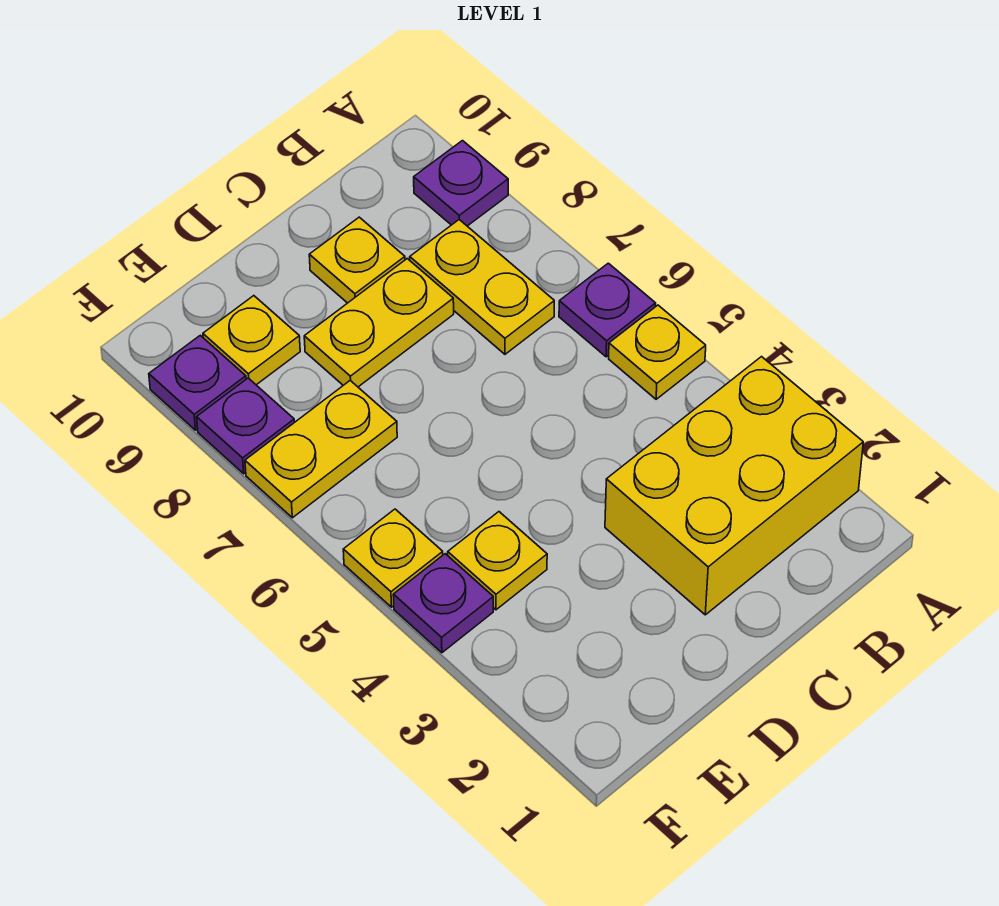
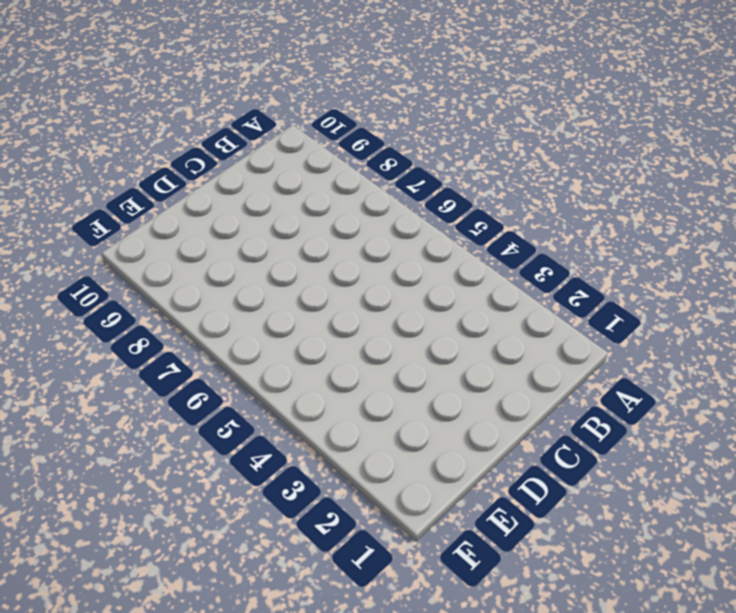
none -> yellow brick A2:C3 level 1
none -> yellow plate A5 level 1
none -> purple plate A6 level 1

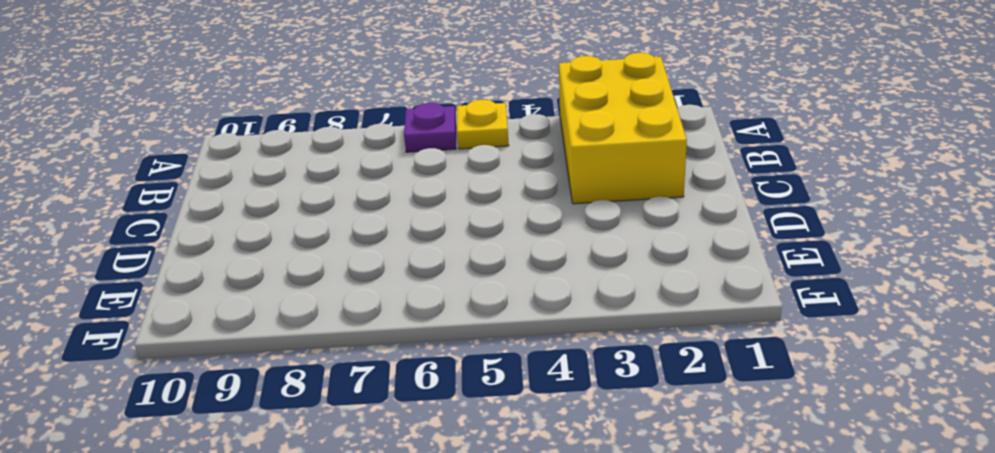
none -> purple plate A9 level 1
none -> yellow plate B7:B8 level 1
none -> yellow plate C8:D8 level 1

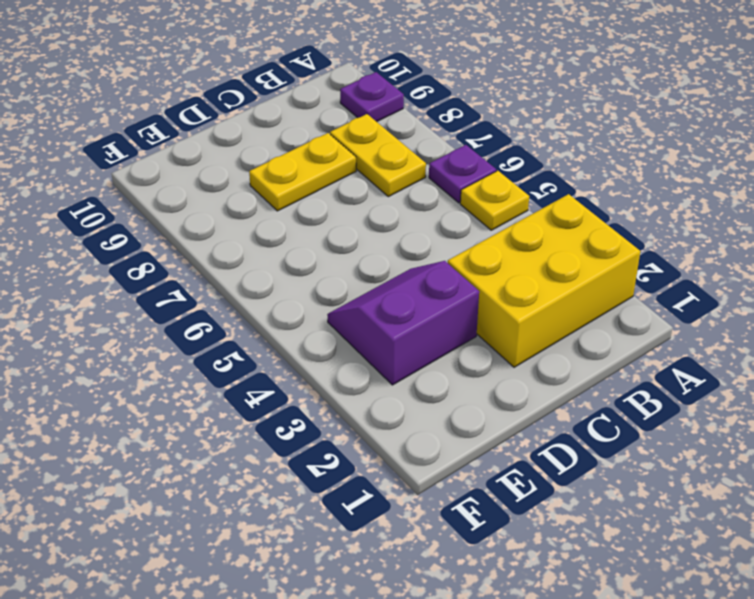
purple slope D3:E4 level 1 top 3 -> yellow plate E4 level 1
none -> yellow plate C9 level 1
none -> yellow plate E7:F7 level 1
none -> yellow plate E9 level 1

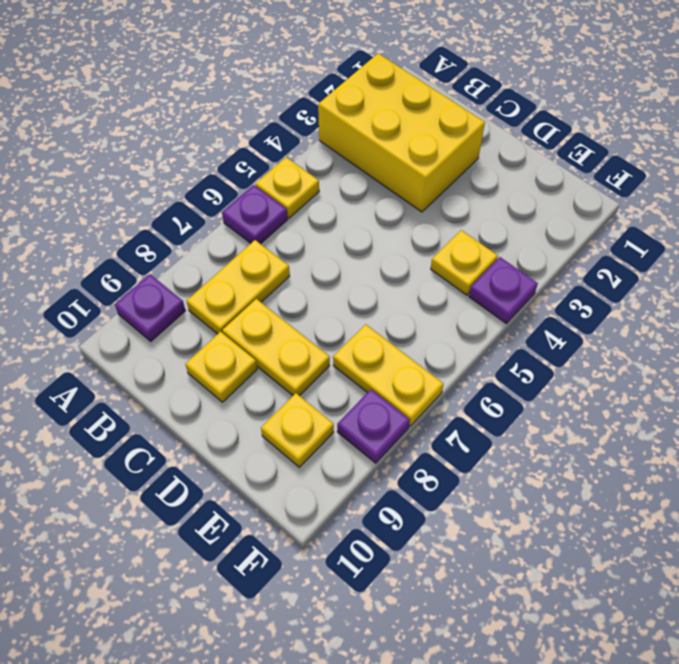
none -> yellow plate F5 level 1
none -> purple plate F9 level 1

